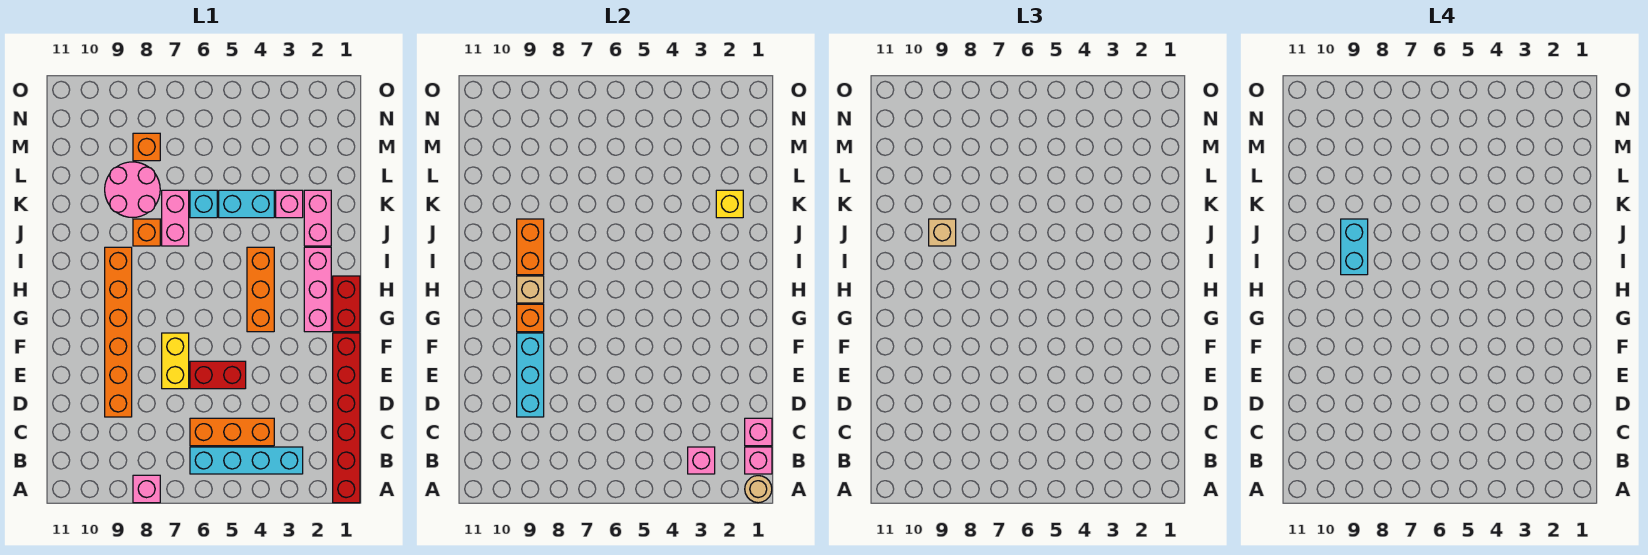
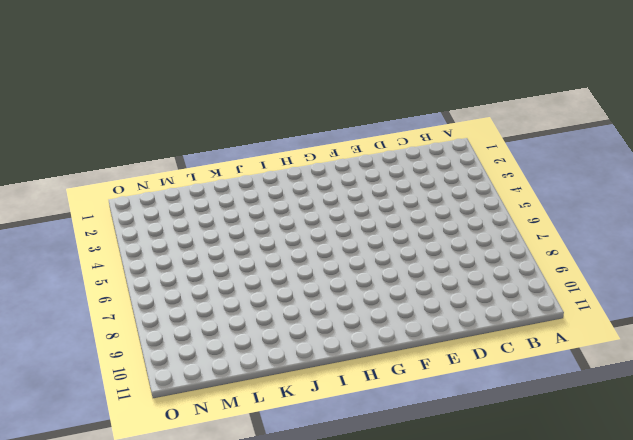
none -> red brick A1:F1 level 1
none -> pink brick A8 level 1
none -> cyan brick B3:B6 level 1

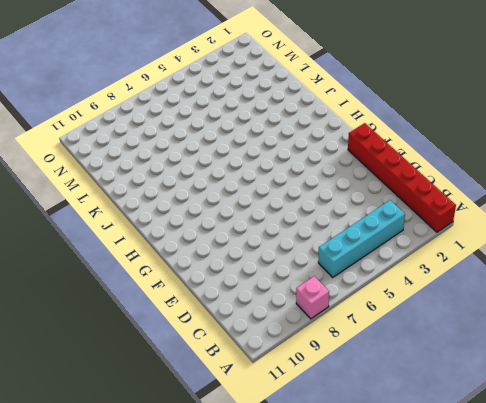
none -> orange brick C4:C6 level 1
none -> orange brick D9:I9 level 1
none -> red brick E5:E6 level 1

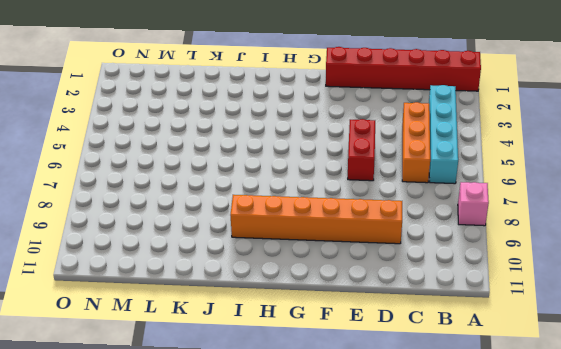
none -> yellow brick E7:F7 level 1
none -> red brick G1:H1 level 1
none -> pink brick G2:I2 level 1

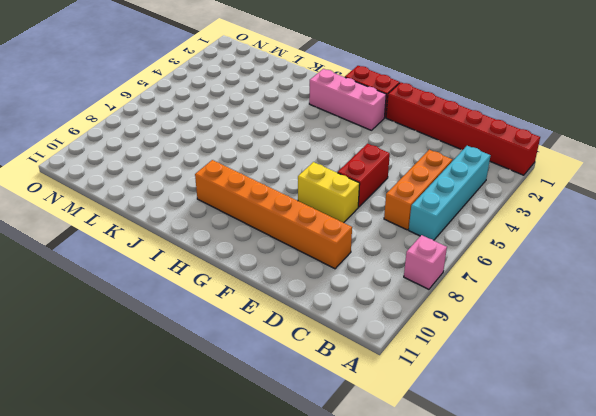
none -> orange brick G4:I4 level 1
none -> pink brick J2:K2 level 1
none -> pink brick J7:K7 level 1

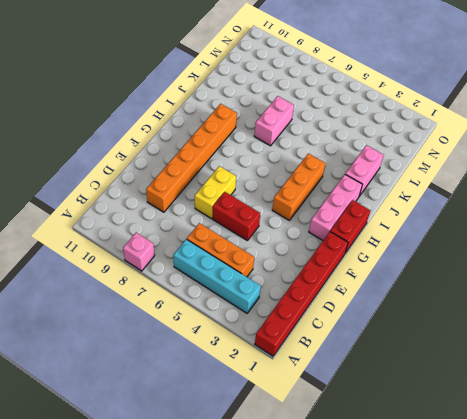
none -> orange brick J8 level 1
none -> pink brick K3 level 1
none -> cyan brick K4:K5 level 1

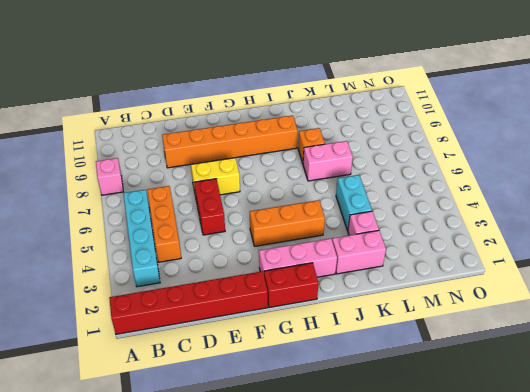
none -> cyan brick K6 level 1
none -> pink round brick K8:L9 level 1
none -> orange brick M8 level 1

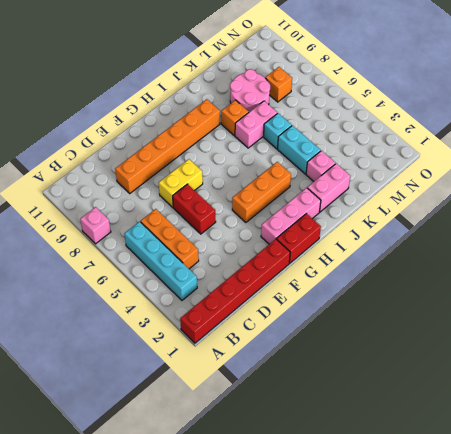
none -> tan round brick A1 level 2
none -> pink brick B1 level 2
none -> pink brick B3 level 2

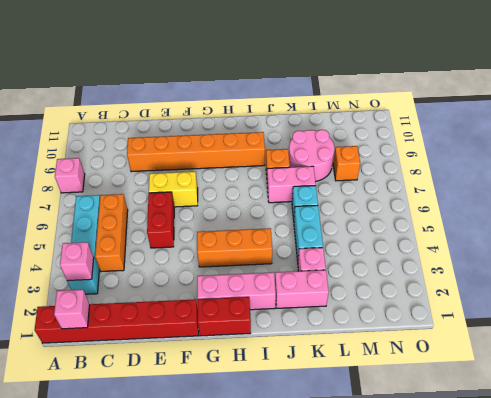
none -> tan round brick A1 level 2
none -> pink brick C1 level 2
none -> cyan brick D9:F9 level 2

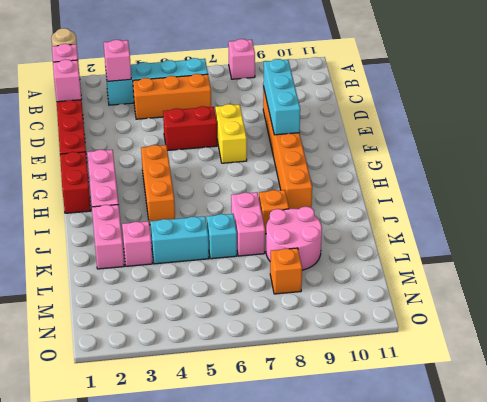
none -> orange brick G9 level 2
none -> tan brick H9 level 2
none -> orange brick I9:J9 level 2

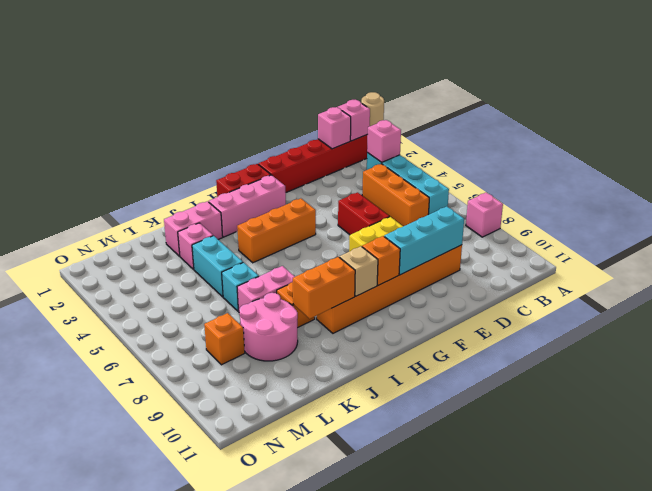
none -> yellow brick K2 level 2
none -> tan brick J9 level 3
none -> cyan brick I9:J9 level 4

